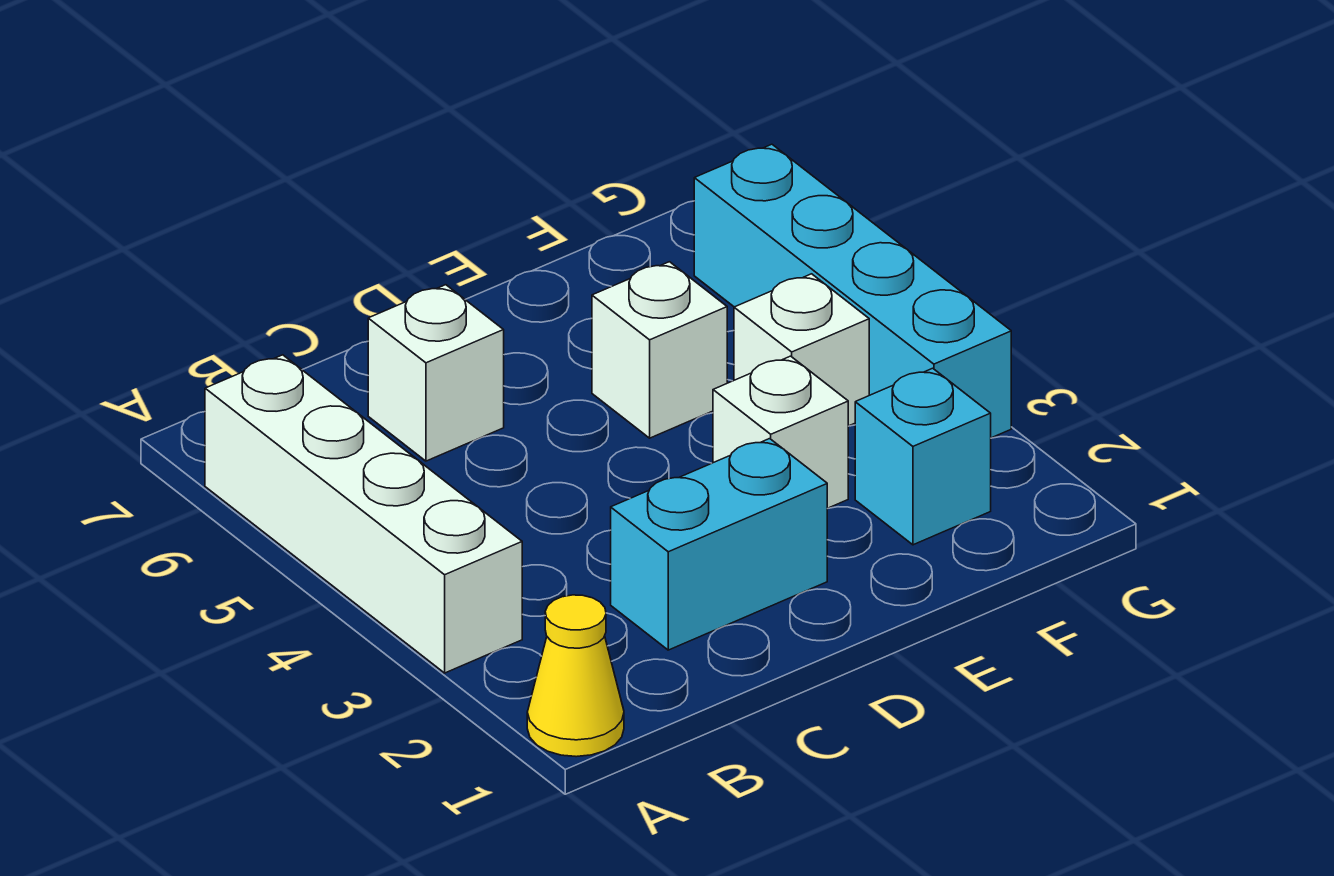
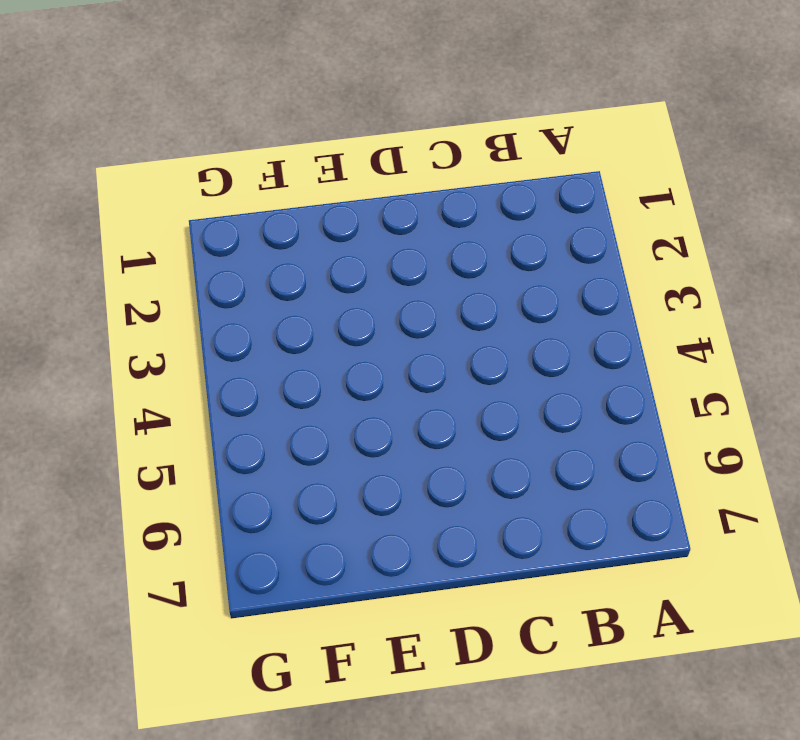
none -> yellow cone A1 level 1
none -> white brick A3:A6 level 1

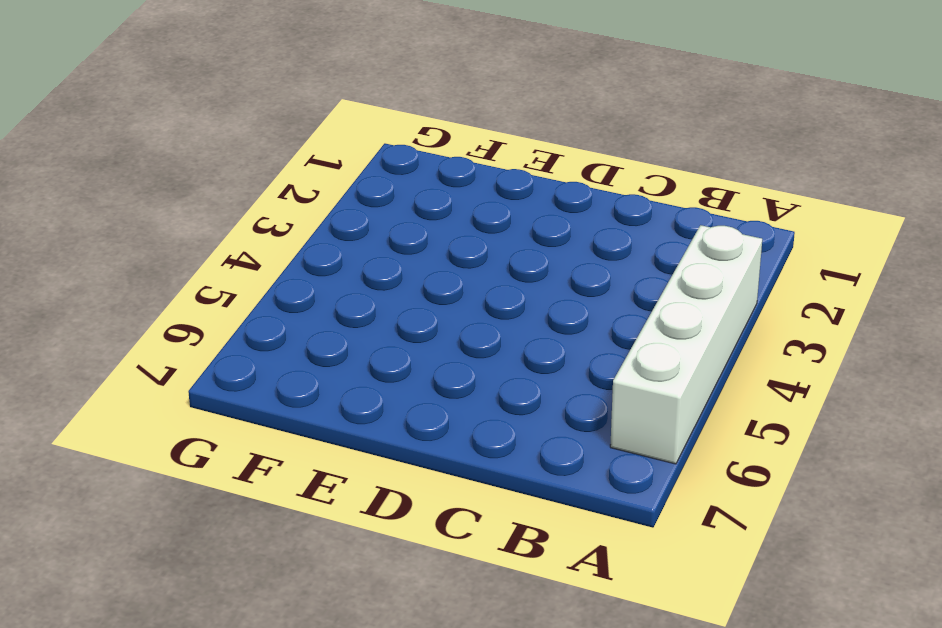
none -> yellow cone A1 level 1
none -> cyan brick C2:D2 level 1

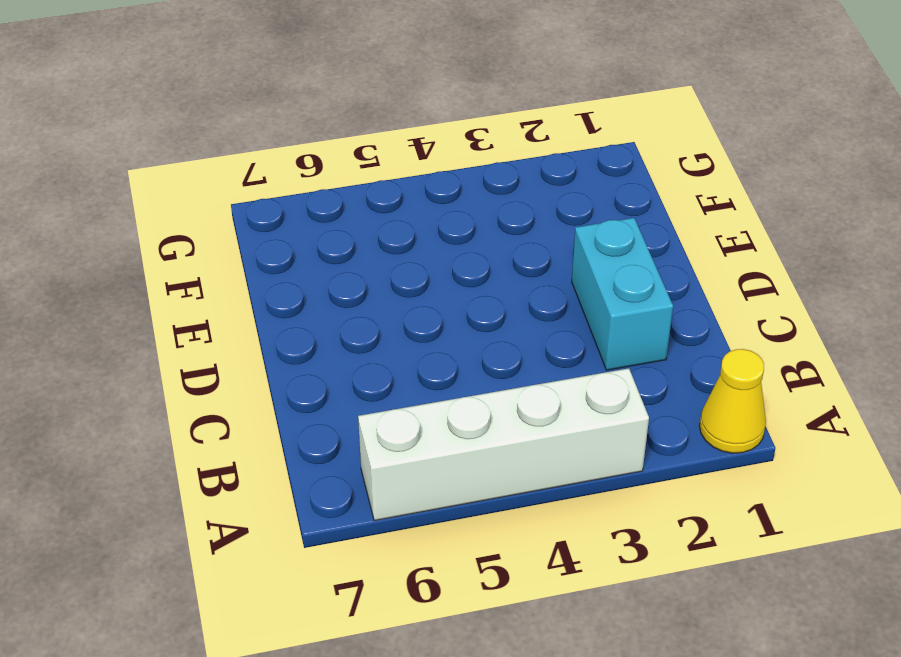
none -> white brick C6 level 1
none -> white brick E3 level 1

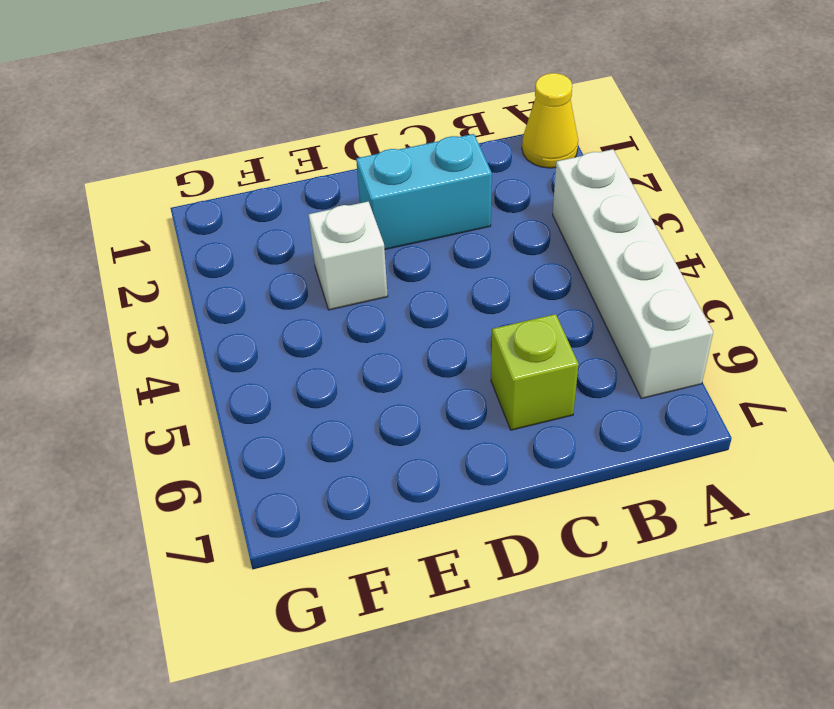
lime brick C6 level 1 -> white brick C6 level 1
none -> white brick E5 level 1
none -> cyan brick F2 level 1

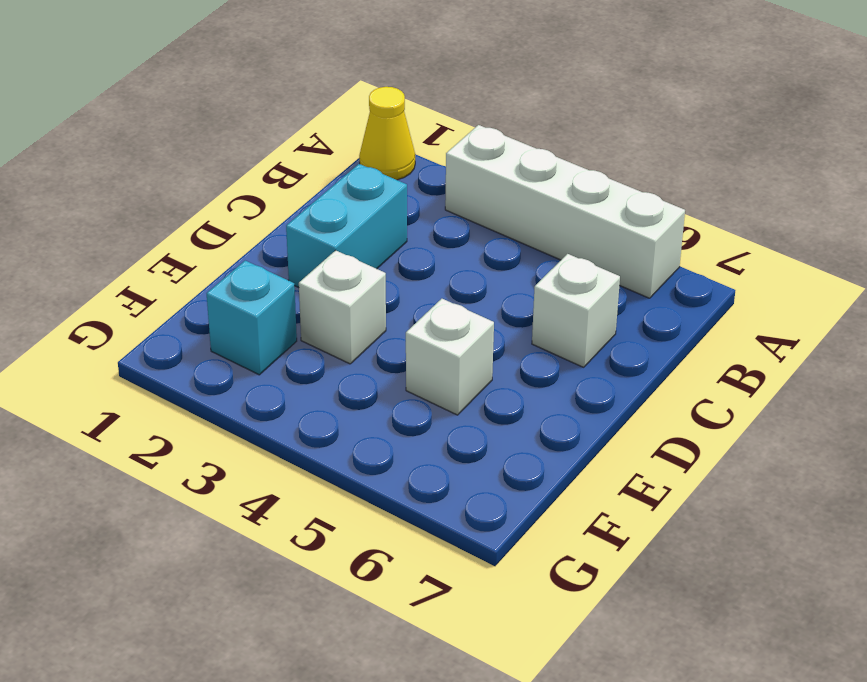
none -> white brick F4 level 1
none -> cyan brick G3:G6 level 1

